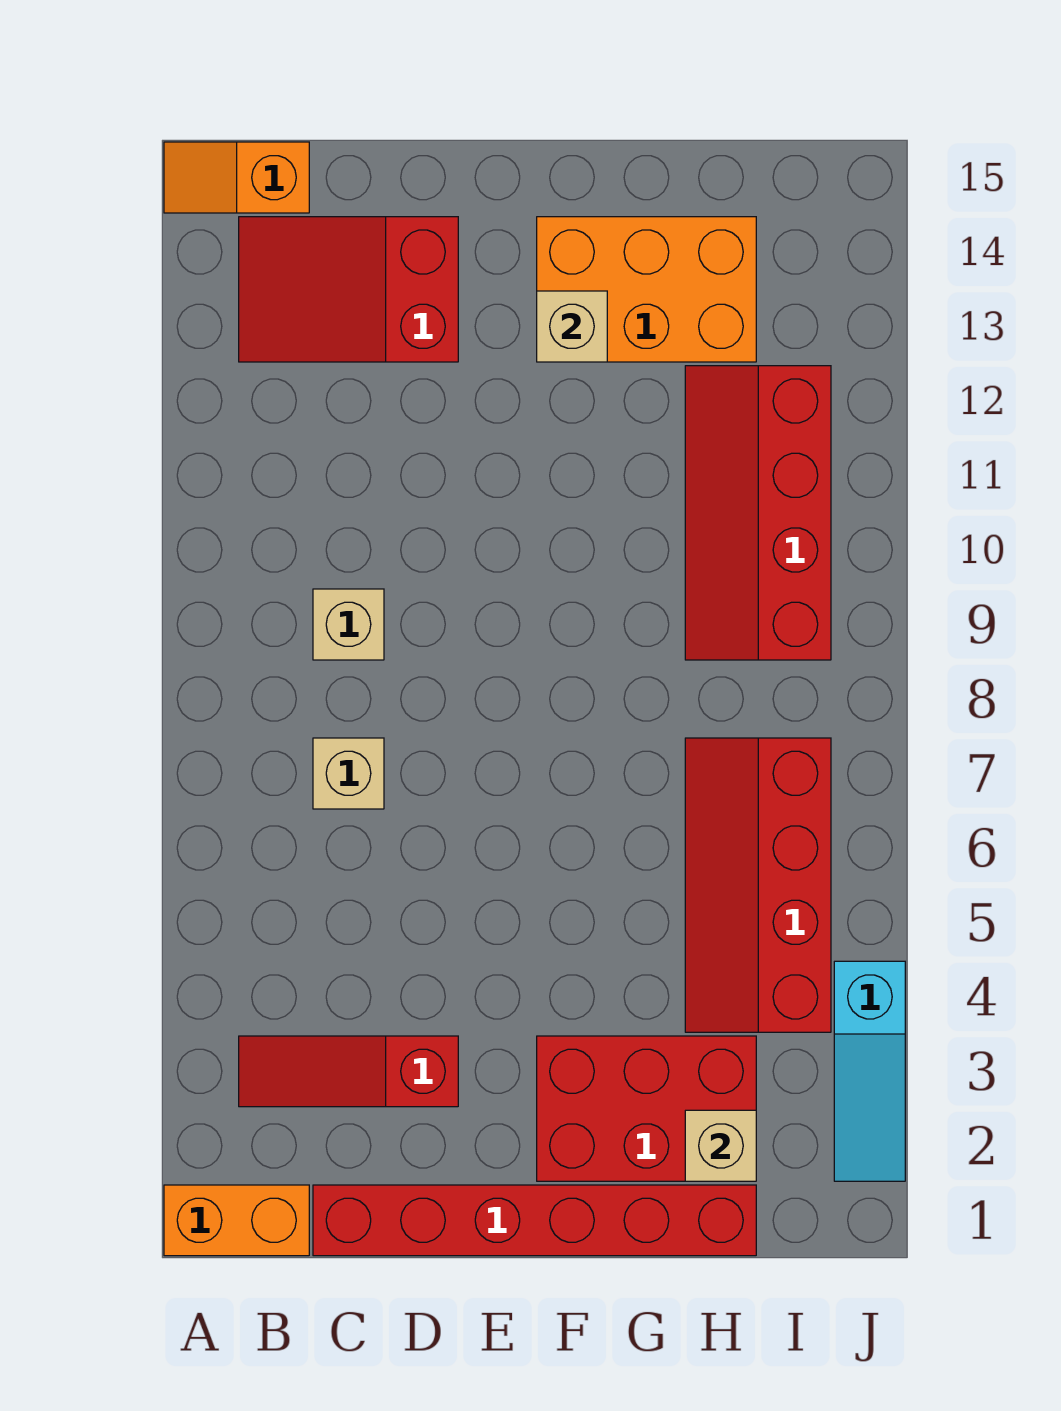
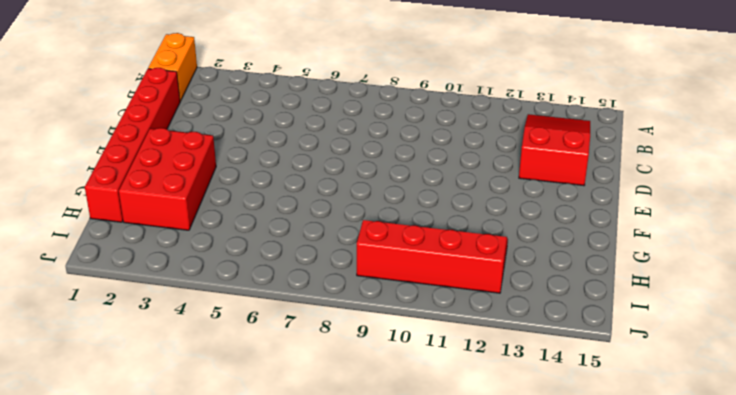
none -> orange slope A15:B15 level 1 top B
none -> red slope B3:D3 level 1 top D
none -> tan brick C7 level 1

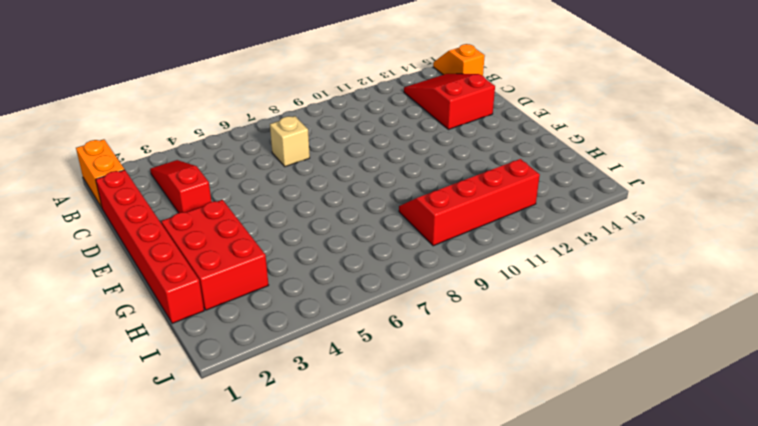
none -> tan brick C9 level 1
none -> orange brick F13:H14 level 1
none -> red slope H4:I7 level 1 top I

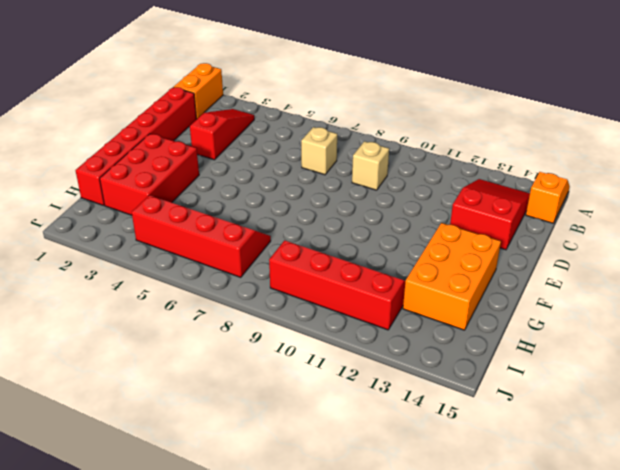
none -> cyan slope J2:J4 level 1 top 4
none -> tan brick F13 level 2
none -> tan brick H2 level 2

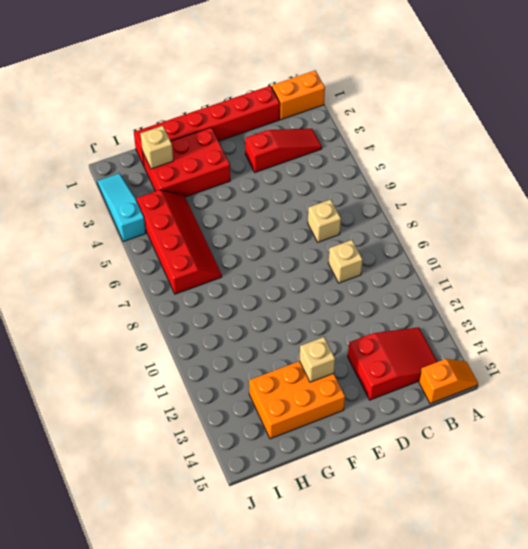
none -> red slope H9:I12 level 1 top I

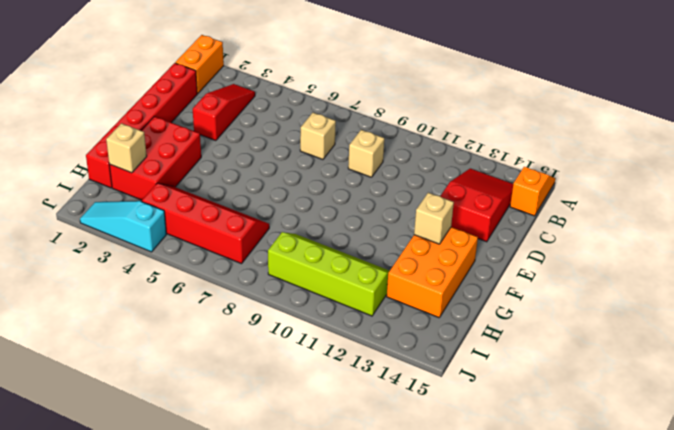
lime slope H9:I12 level 1 top I -> red slope H9:I12 level 1 top I

